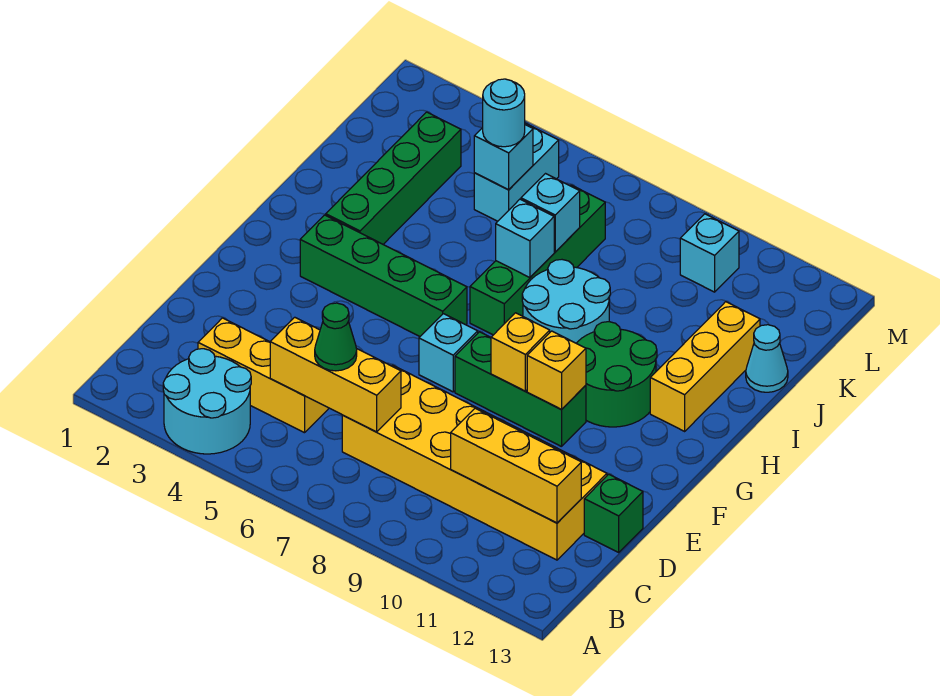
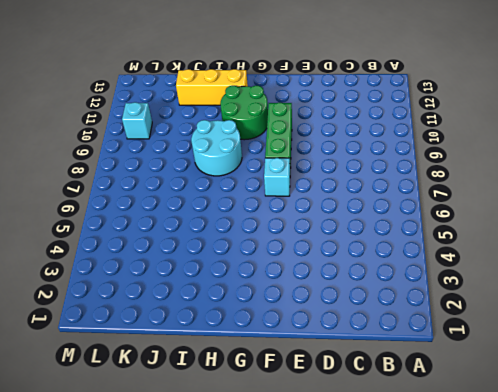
none -> cyan round brick A3:B4 level 1
none -> yellow brick C3:C5 level 1
none -> yellow brick C7:D12 level 1

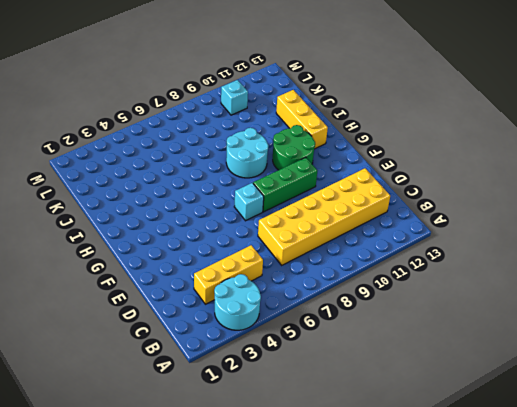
none -> green brick D13 level 1
none -> green brick G3:G6 level 1
none -> green brick H3:K3 level 1

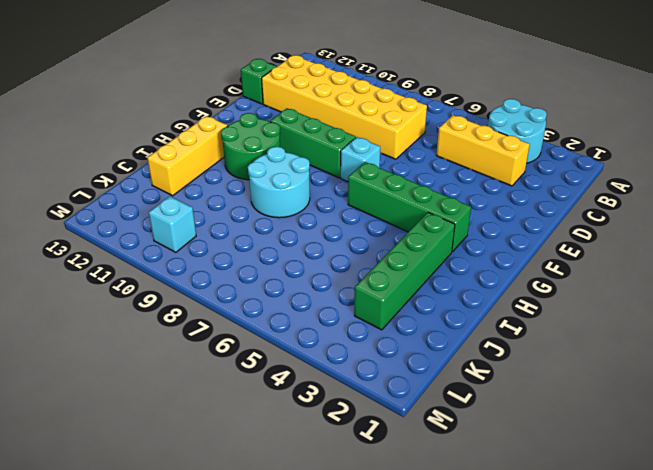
none -> green brick H7:K7 level 1
none -> cyan cone J13 level 1
none -> cyan brick K5:L5 level 1

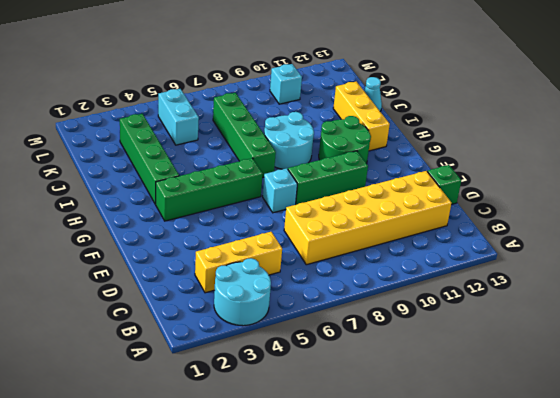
none -> yellow brick C5:C7 level 2
none -> yellow brick C10:C12 level 2
none -> yellow brick F9 level 2

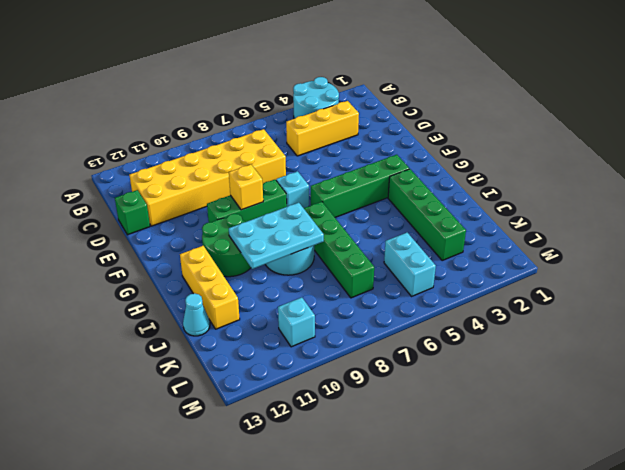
cyan plate H8:I10 level 2 -> none
none -> yellow brick C5:C7 level 2
none -> yellow brick C10:C12 level 2
none -> yellow brick F10 level 2

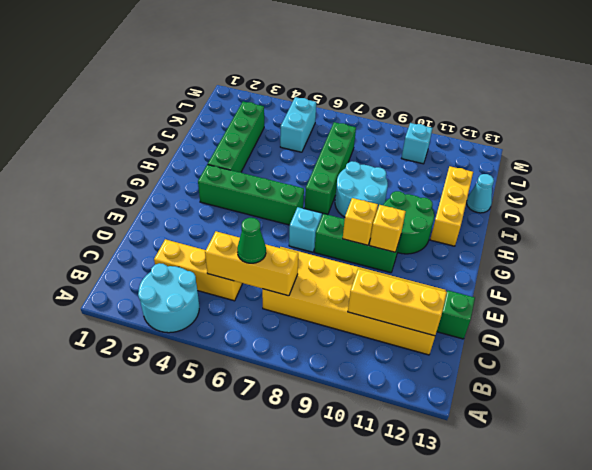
none -> cyan brick I7 level 2
none -> cyan brick J7 level 2
none -> cyan brick K5 level 2

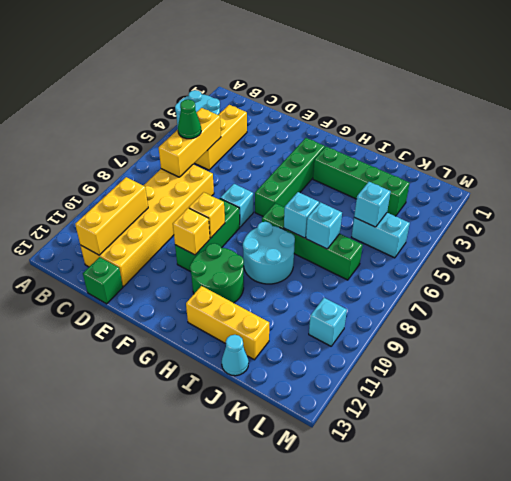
none -> cyan round brick K5 level 3

